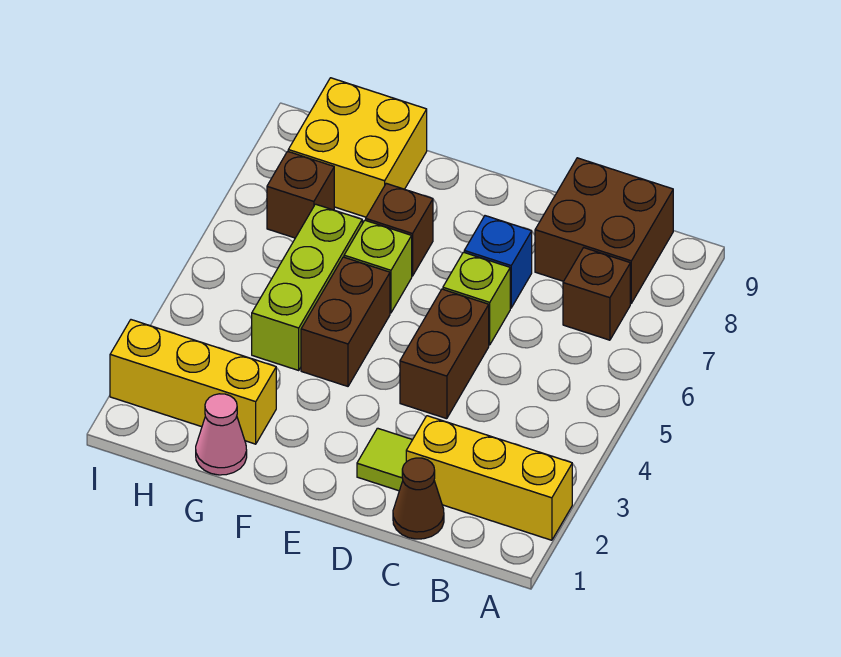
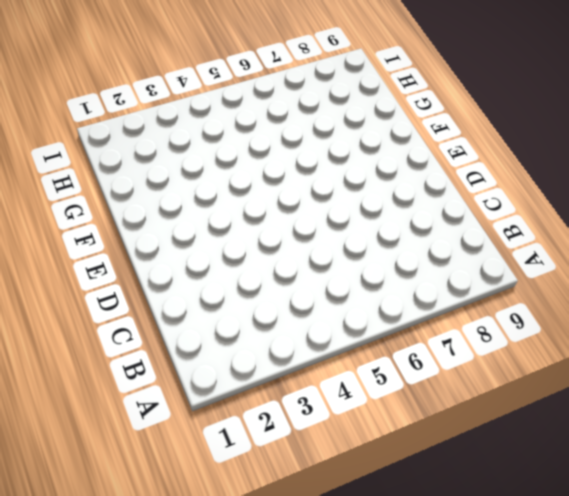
none -> yellow brick A2:C2 level 1
none -> brown brick B7 level 1
none -> brown brick B8:C9 level 1

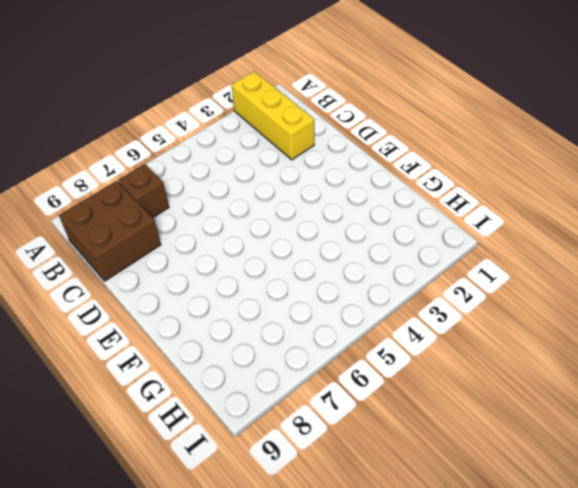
none -> brown cone C1 level 1
none -> lime tile D2 level 1
none -> brown brick D4:D5 level 1

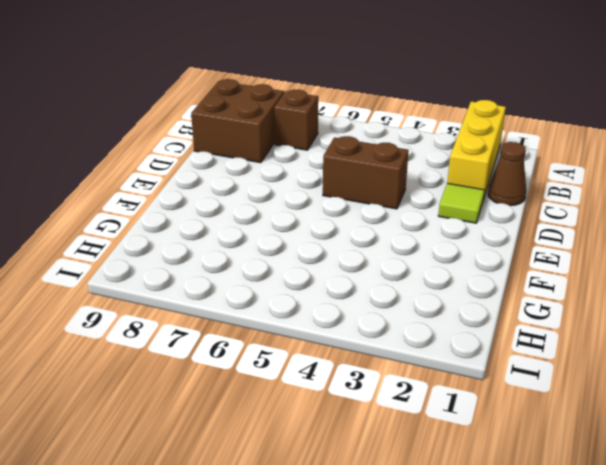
none -> lime brick D6 level 1
none -> blue brick D7 level 1
none -> brown brick F4:F5 level 1

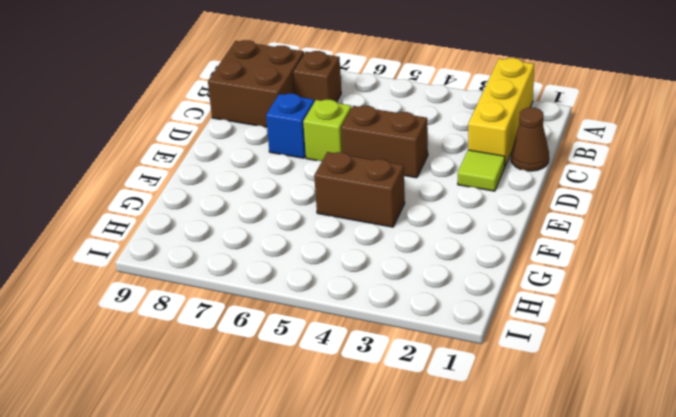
none -> lime brick F6 level 1
none -> brown brick F7 level 1
none -> pink cone G1 level 1

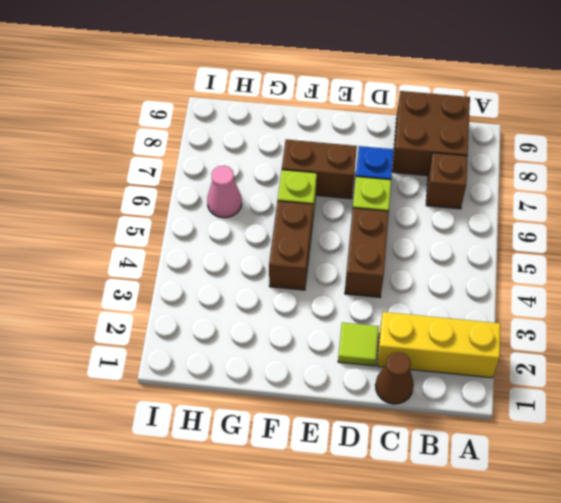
brown brick E7:F7 level 1 -> brown brick F7 level 1
pink cone H6 level 1 -> pink cone G1 level 1
none -> yellow brick G2:I2 level 1
none -> lime brick G4:G6 level 1
none -> yellow brick G8:H9 level 1

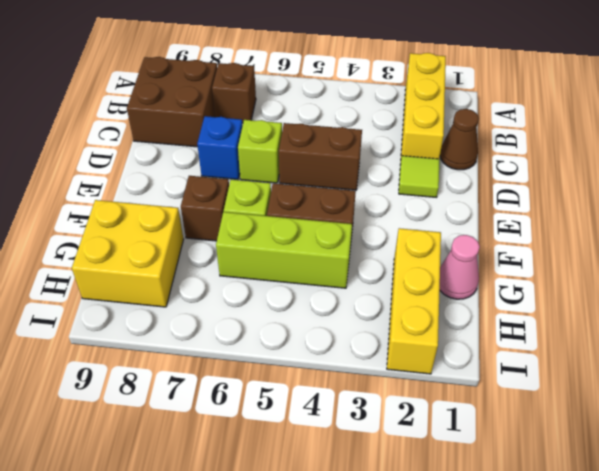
none -> brown brick H7 level 1

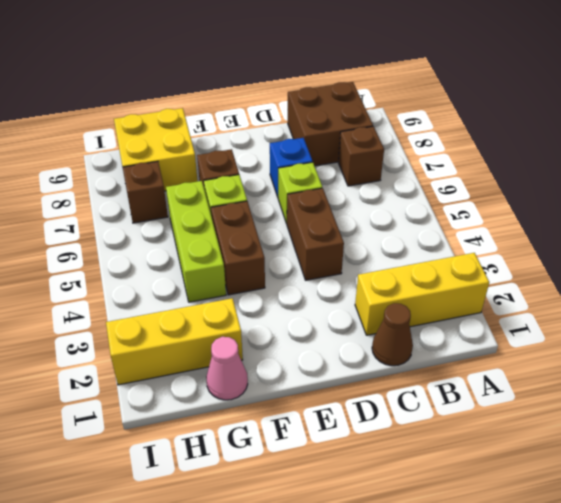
none -> lime tile D2 level 1

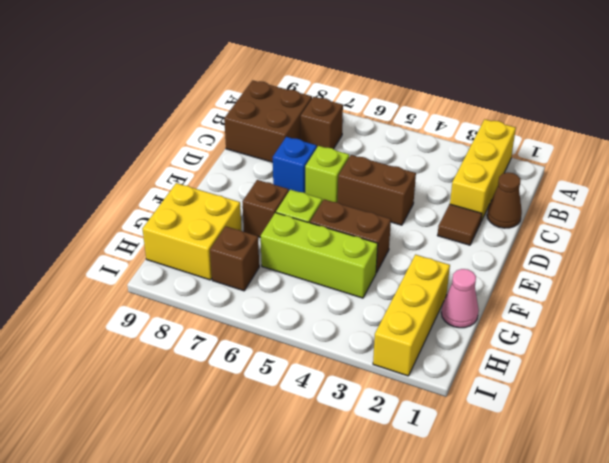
brown tile D2 level 1 -> lime tile D2 level 1

